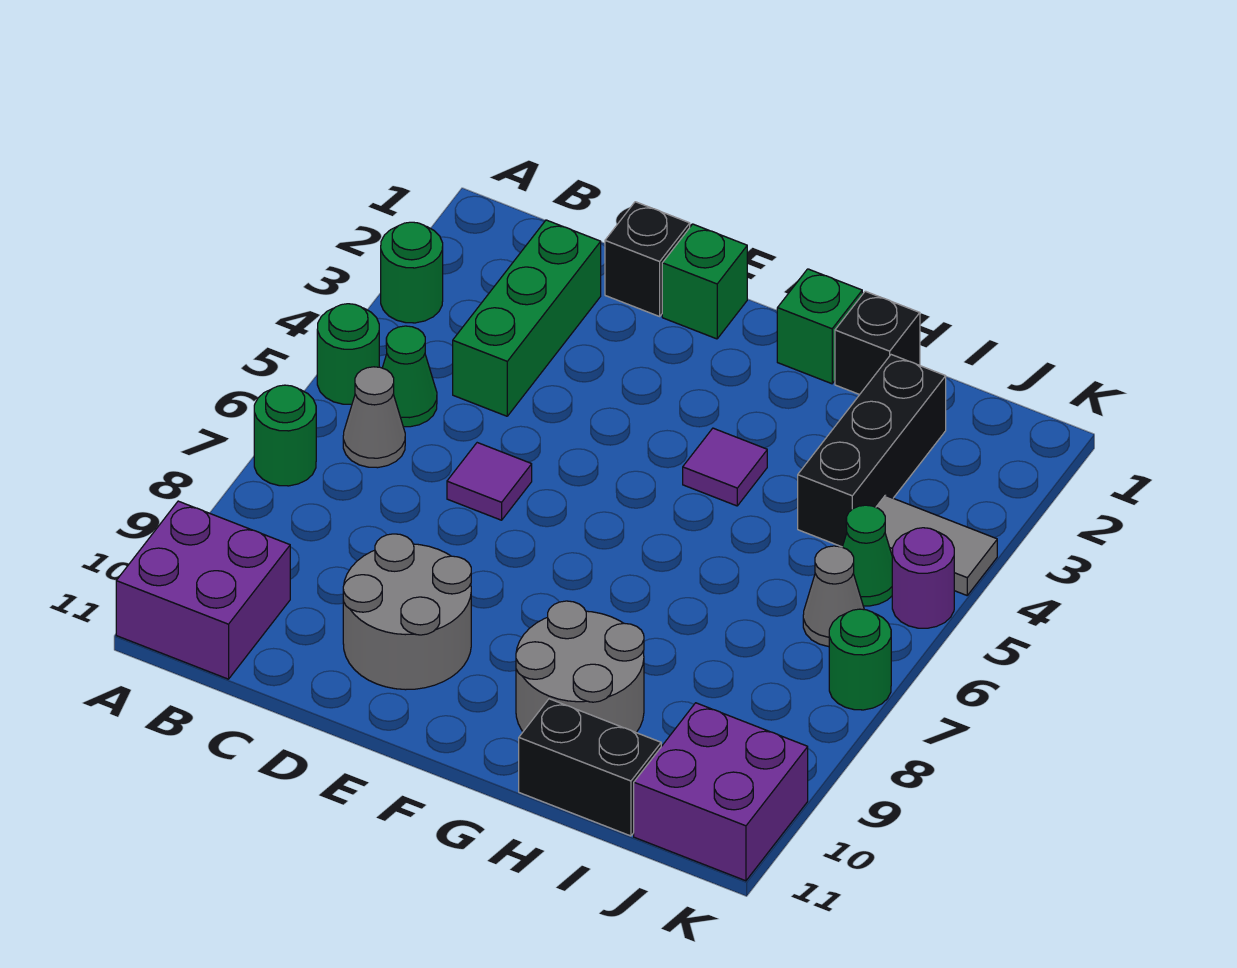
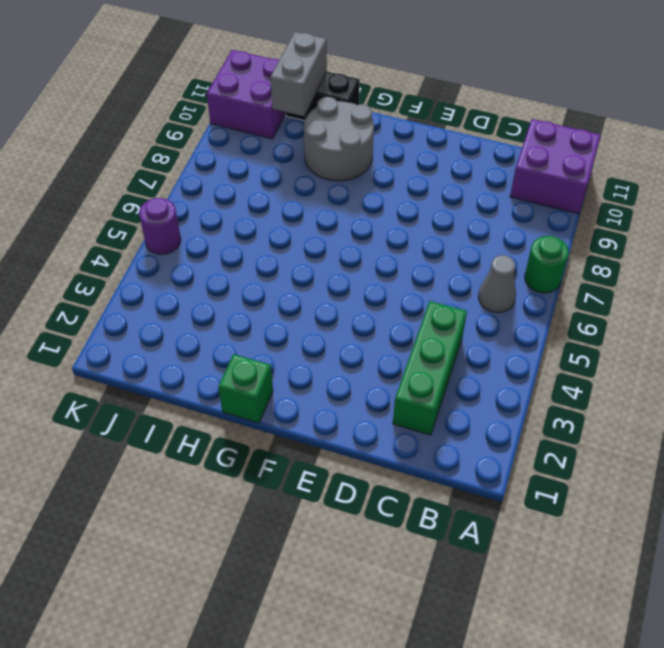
grey brick I10:I11 level 2 -> none
none -> green round brick A3 level 1
none -> green round brick A5 level 1
none -> green cone B5 level 1

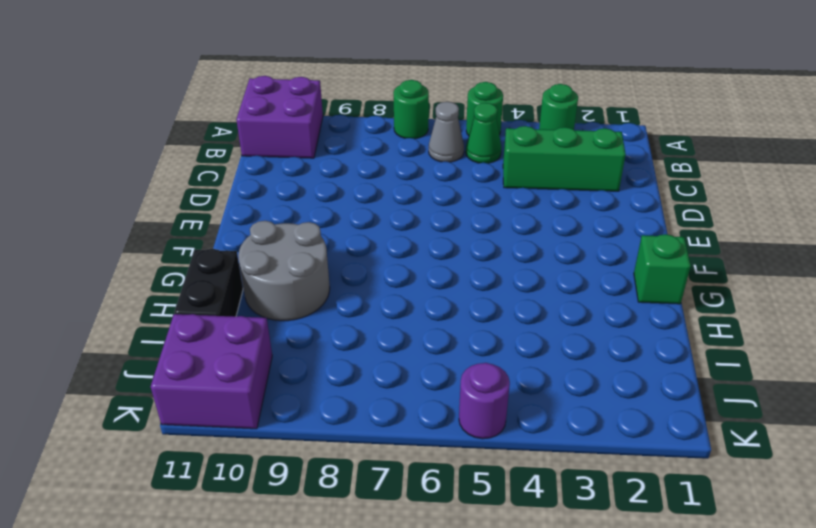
none -> black brick D1 level 1
none -> purple tile D6 level 1
none -> grey round brick D9:E10 level 1

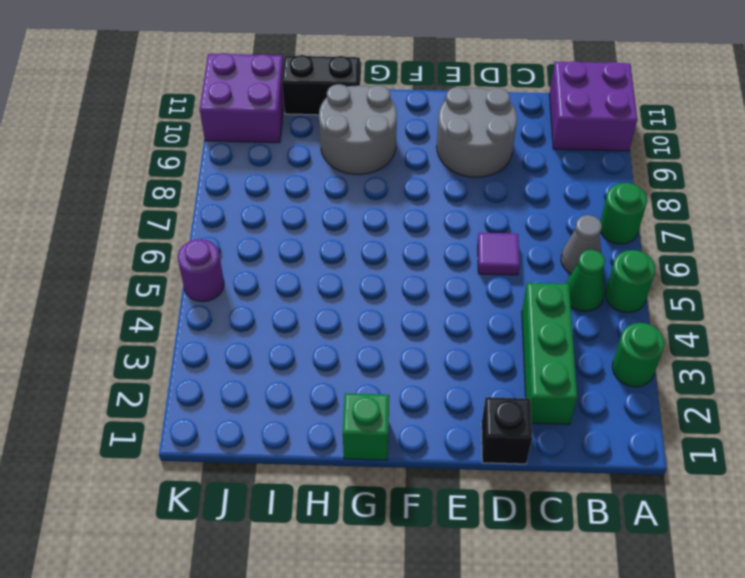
none -> green brick E1 level 1
none -> purple tile G4 level 1
none -> black brick H1 level 1

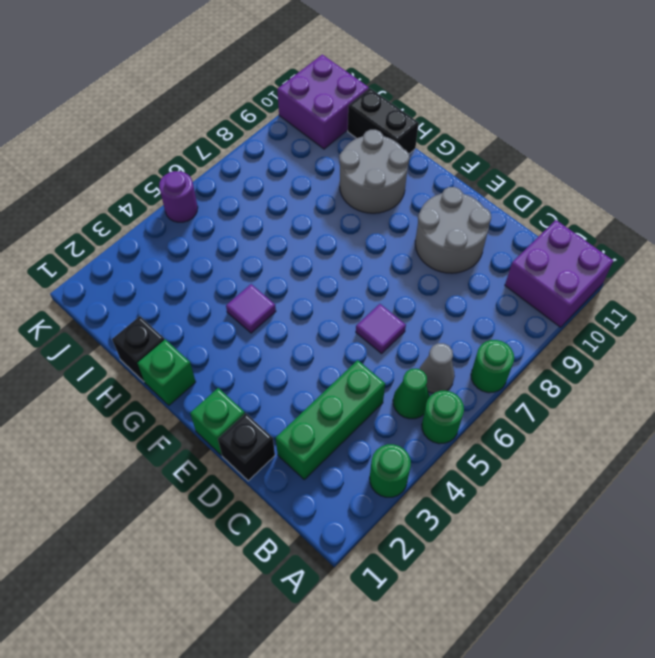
none -> black brick I2:I4 level 1
none -> grey tile J4:K4 level 1
none -> green cone J5 level 1

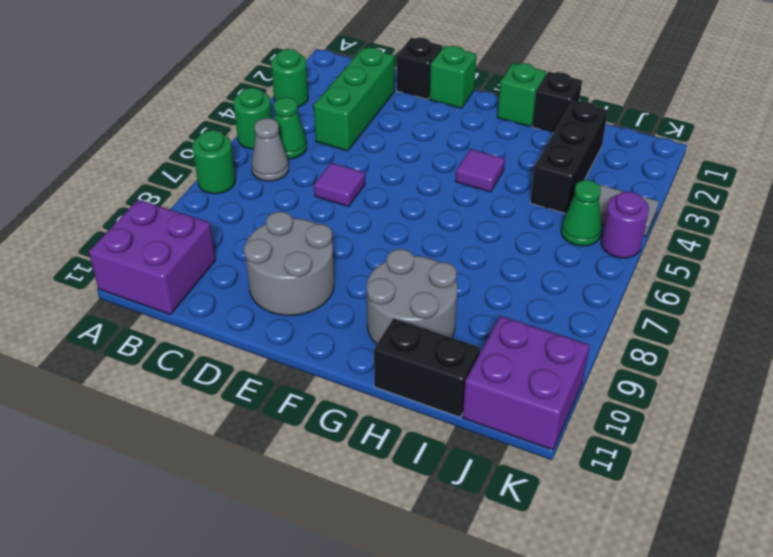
none -> grey cone J6 level 1
none -> green round brick K7 level 1

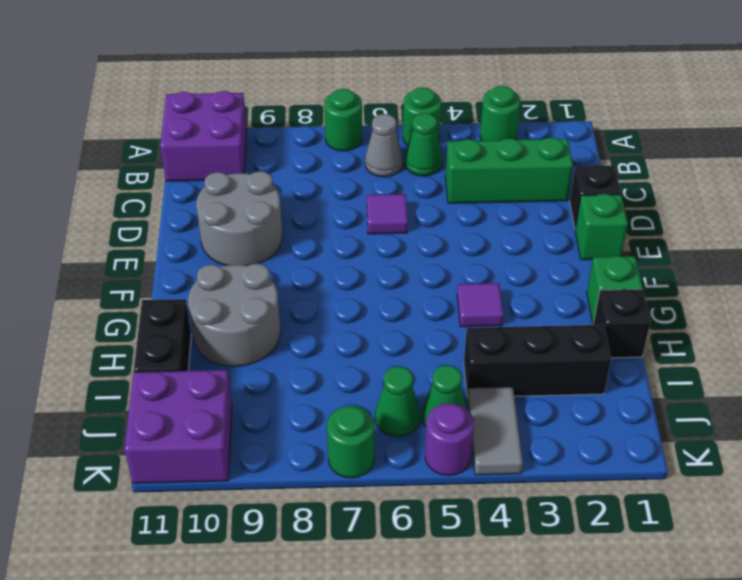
green cone J6 level 1 -> grey cone J6 level 1

